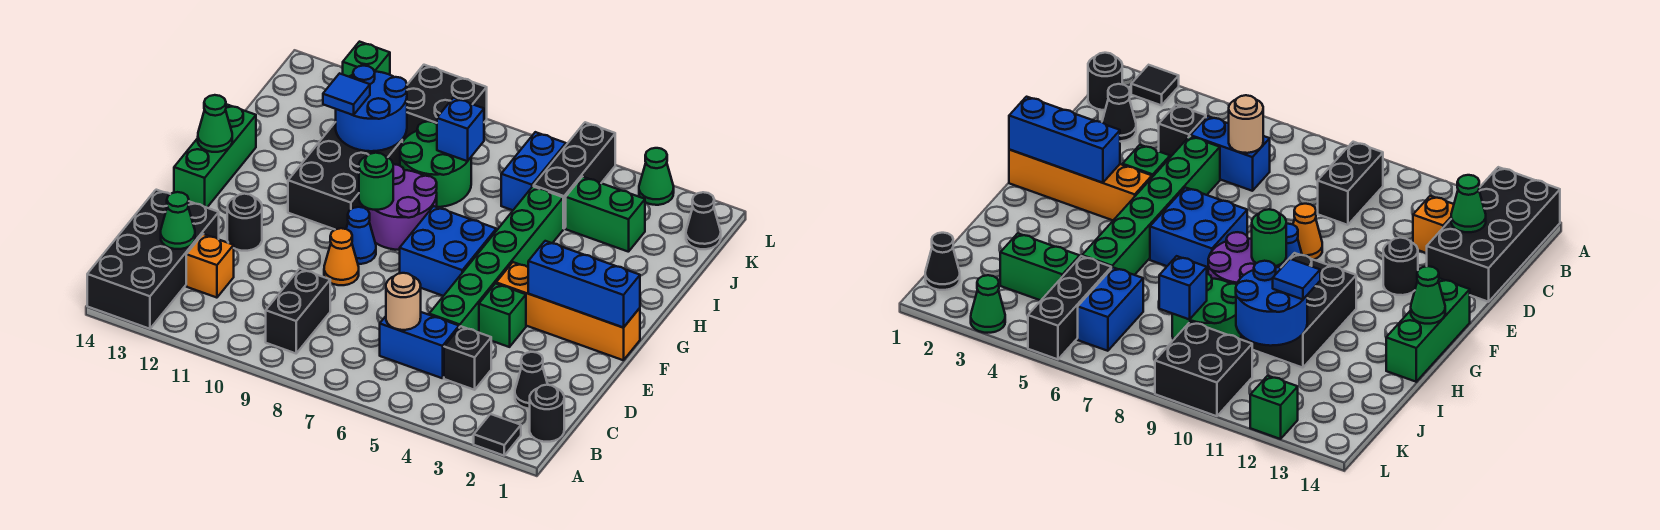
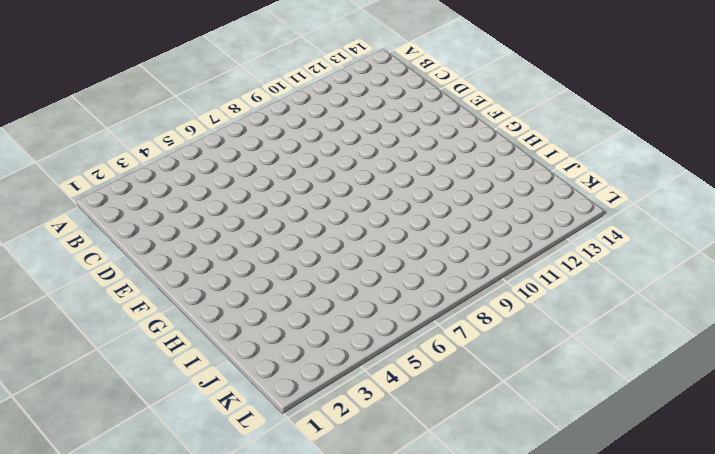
none -> black tile A2 level 1
none -> black brick A13:D14 level 1
none -> black round brick B1 level 1
none -> black brick B9:C9 level 1

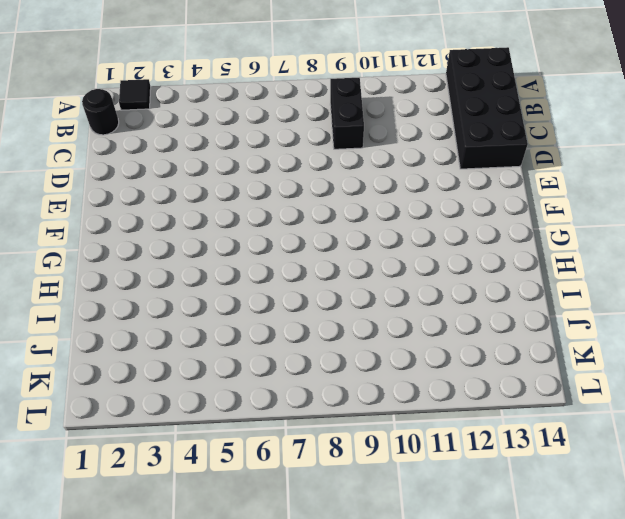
none -> black cone C2 level 1
none -> black brick C4 level 1
none -> blue brick C5:C6 level 1
none -> orange brick C12 level 1

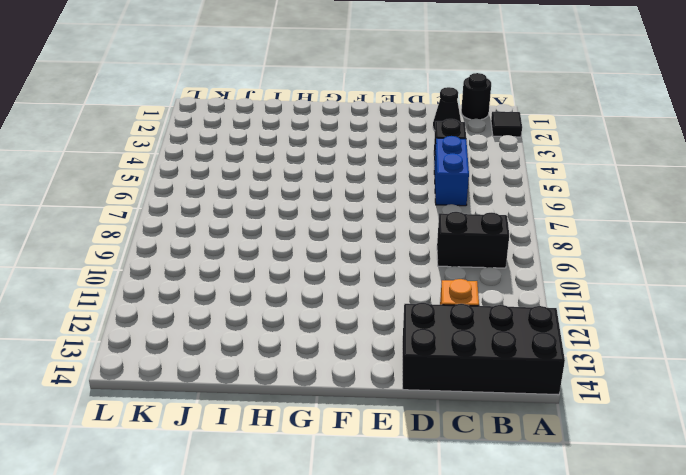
none -> green brick D5:I5 level 1
none -> green brick E4 level 1
none -> orange cone E9 level 1
none -> black round brick E12 level 1

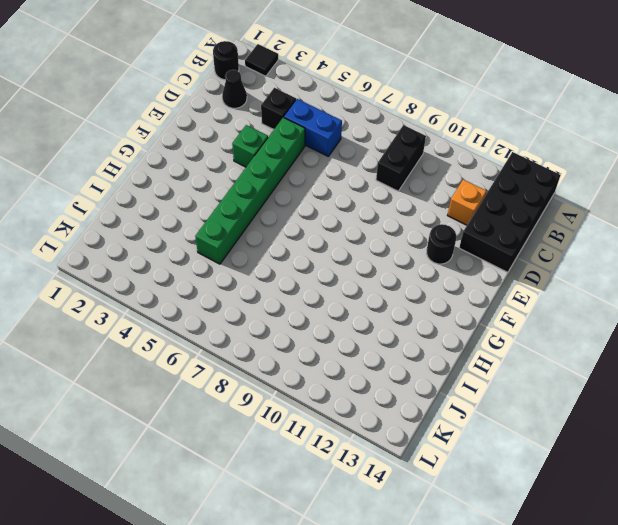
none -> orange cone E9 level 1
none -> orange brick F1:F4 level 1
none -> blue brick F6:G7 level 1
none -> blue cone F9 level 1

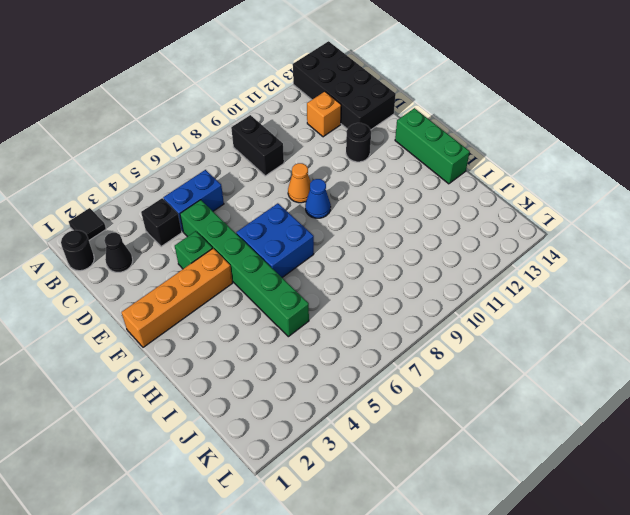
none -> purple round brick G8:H9 level 1
none -> black brick G10:I11 level 1
none -> green round brick I8:J9 level 1
none -> green brick J3:J4 level 1

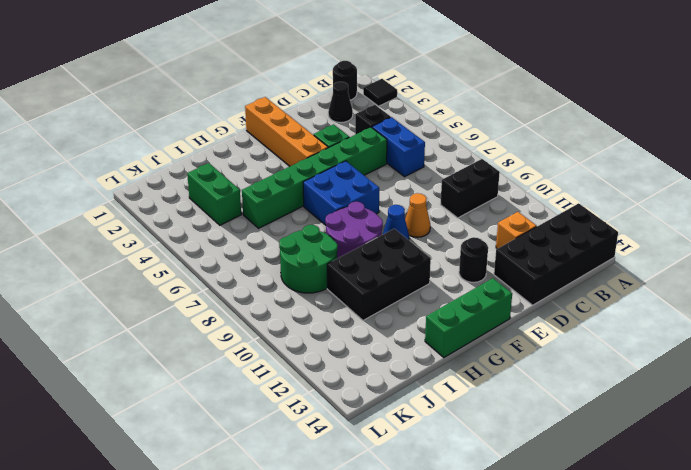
none -> black brick J5:L5 level 1
none -> blue brick J6:K6 level 1
none -> black cone K1 level 1
none -> black brick K9:L10 level 1

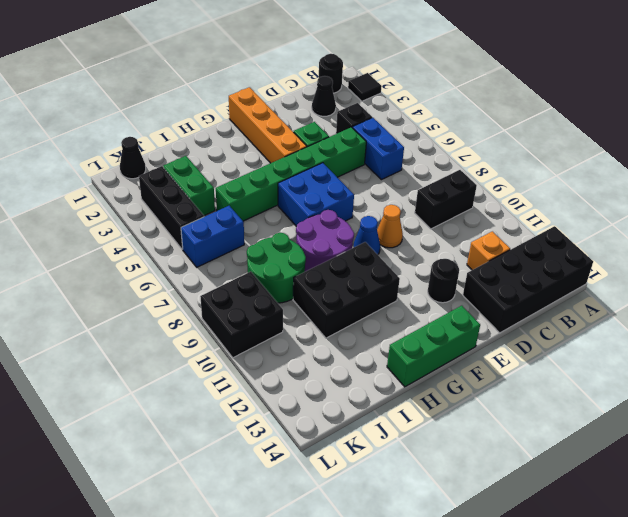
black brick K3:K5 level 1 -> black brick J5:L5 level 1
none -> green cone L3 level 1
none -> green brick L12 level 1
none -> tan round brick C6 level 2
none -> green cone C13 level 2

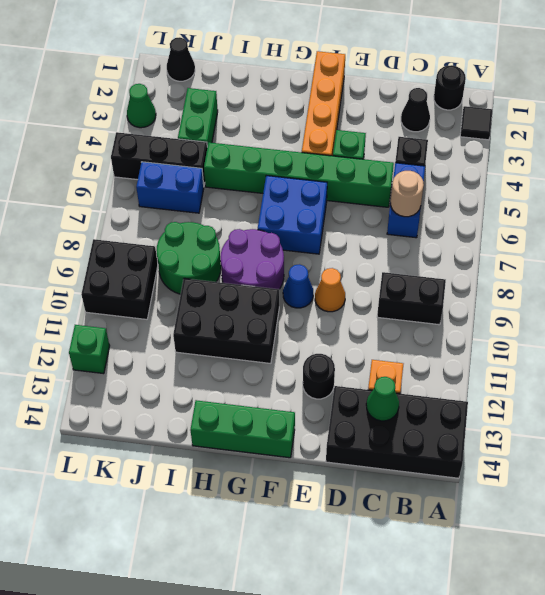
none -> blue brick F1:F3 level 2
none -> green round brick G9 level 2
none -> green cone G14 level 2
none -> blue round brick I10:J11 level 2

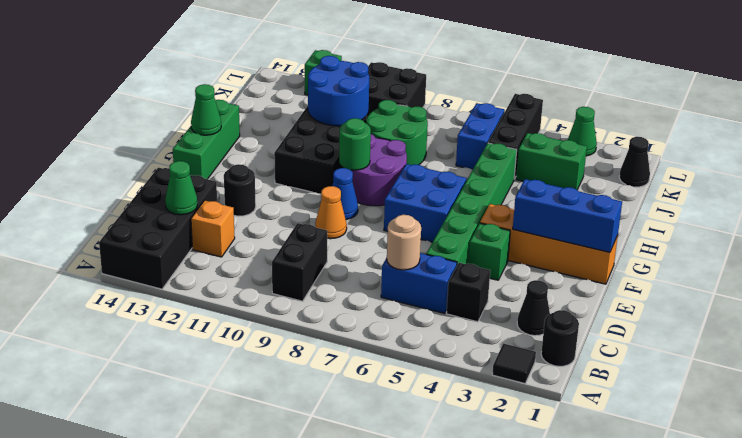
none -> blue brick J8 level 2
none -> blue tile I11 level 3

